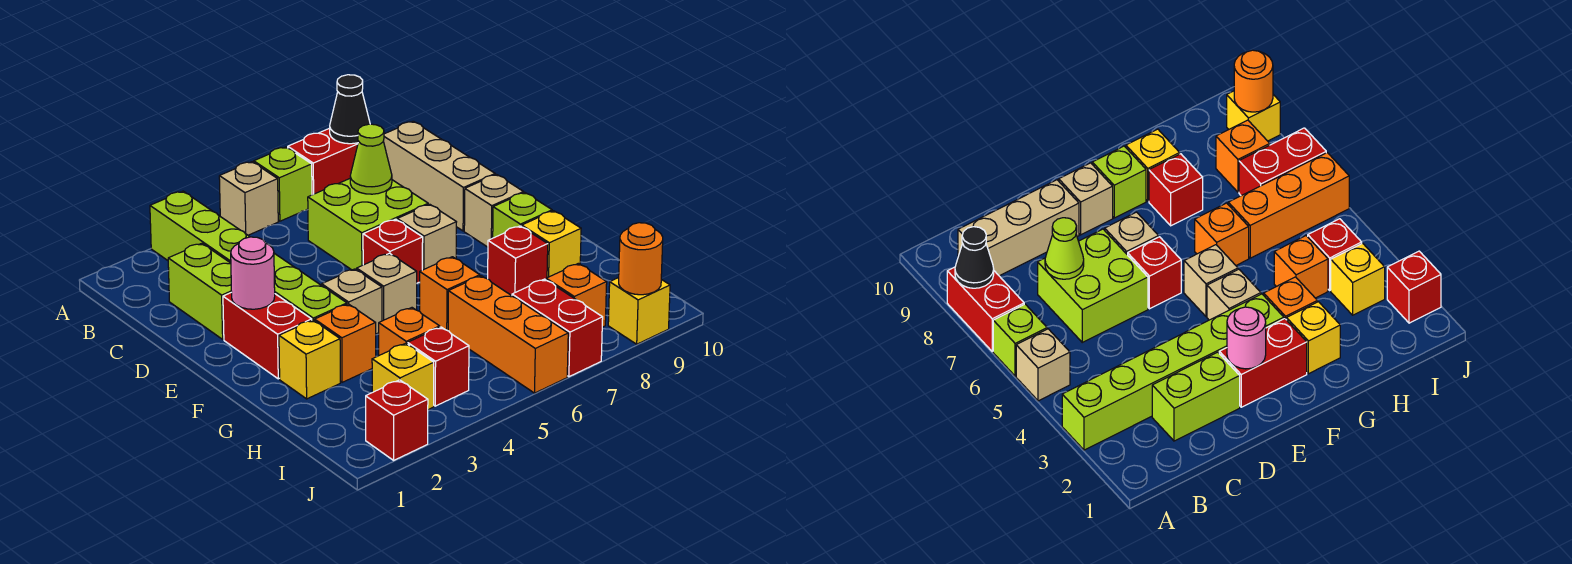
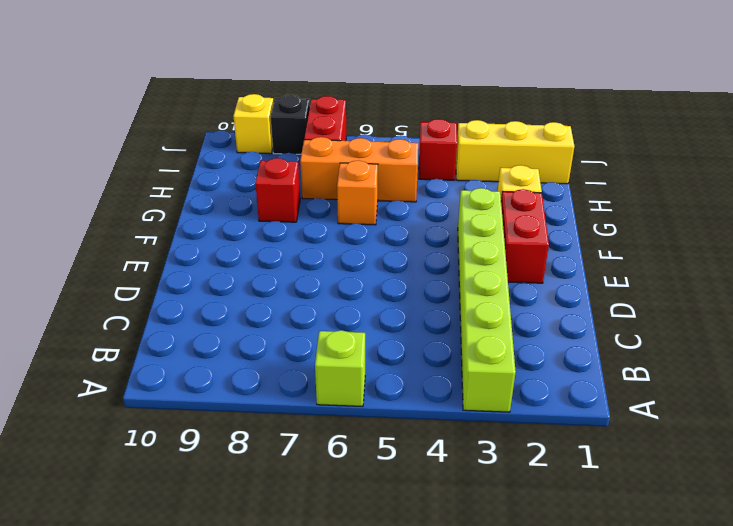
orange brick H5:H7 level 1 -> orange brick H6:J6 level 1
yellow brick I1:I3 level 1 -> yellow brick I3 level 1
black brick J8 level 1 -> none
none -> tan brick A5 level 1
none -> red brick A7:A8 level 1
none -> tan brick B9:D9 level 1
none -> lime brick C2:D2 level 1

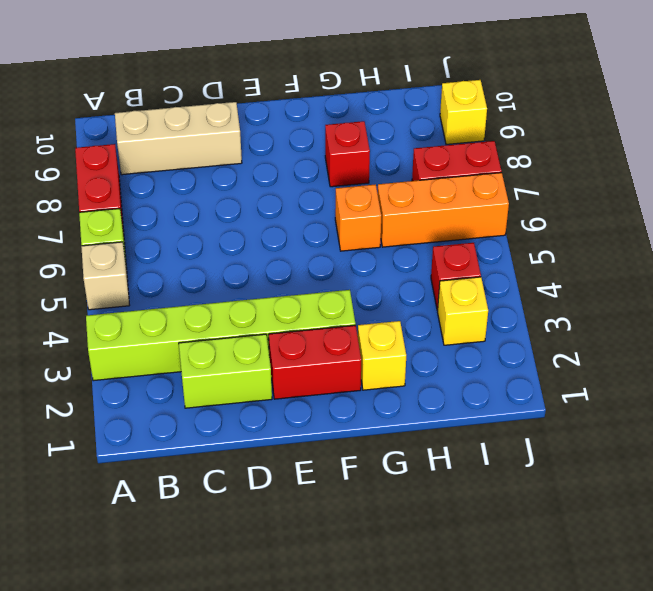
none -> lime brick C6:D7 level 1
none -> red brick E6 level 1
none -> tan brick E7 level 1
none -> tan brick E9 level 1

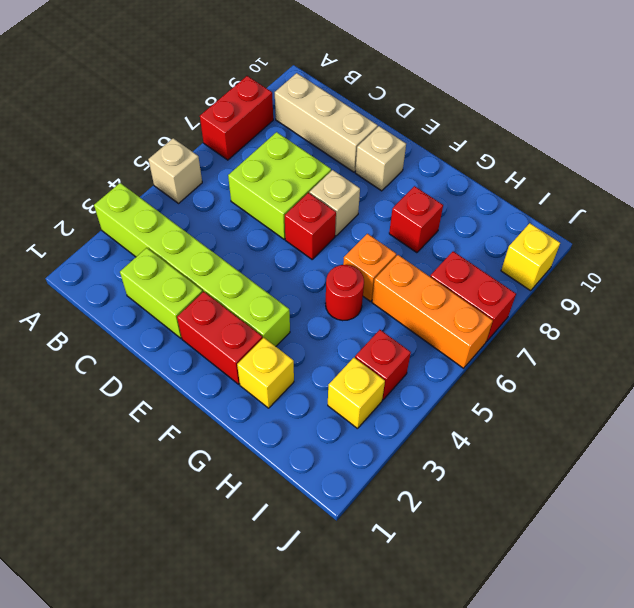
red round brick G5 level 1 -> none
none -> lime brick A6 level 1
none -> tan brick F4 level 1
none -> tan brick F5 level 1
none -> lime brick F9 level 1

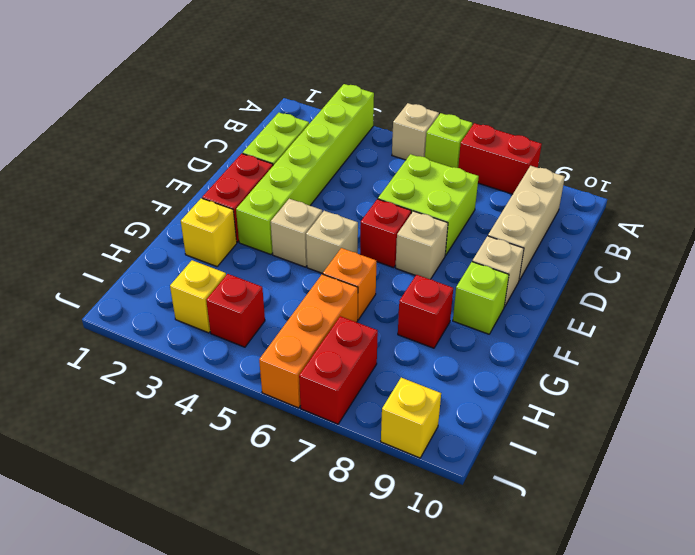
none -> orange brick G3 level 1
none -> yellow brick G9 level 1
none -> orange brick H4 level 1
none -> orange brick I8 level 1

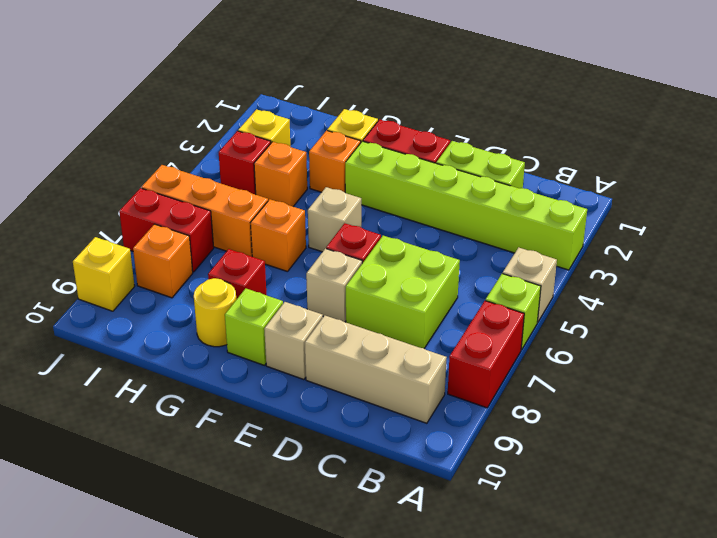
yellow round brick G9 level 1 -> yellow brick G9 level 1
none -> tan brick F4 level 1
none -> red brick J2 level 1
none -> black cone A8 level 2
none -> lime cone C7 level 2

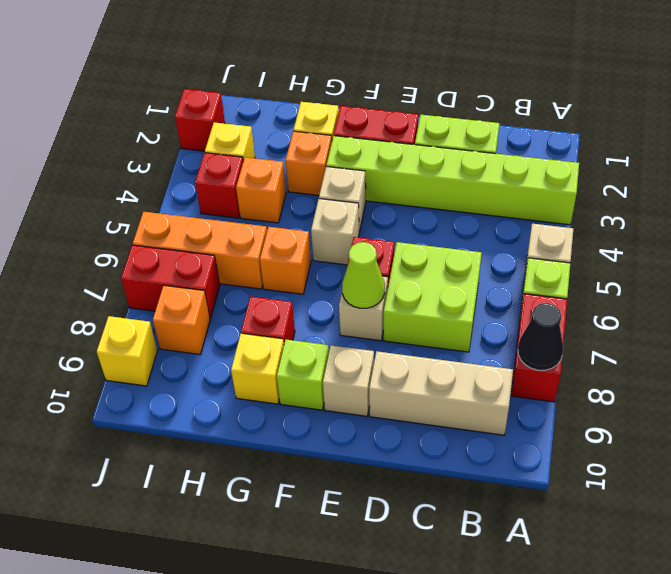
lime cone E7 level 2 -> lime cone C7 level 2
none -> pink round brick E2 level 2
none -> orange round brick J9 level 2

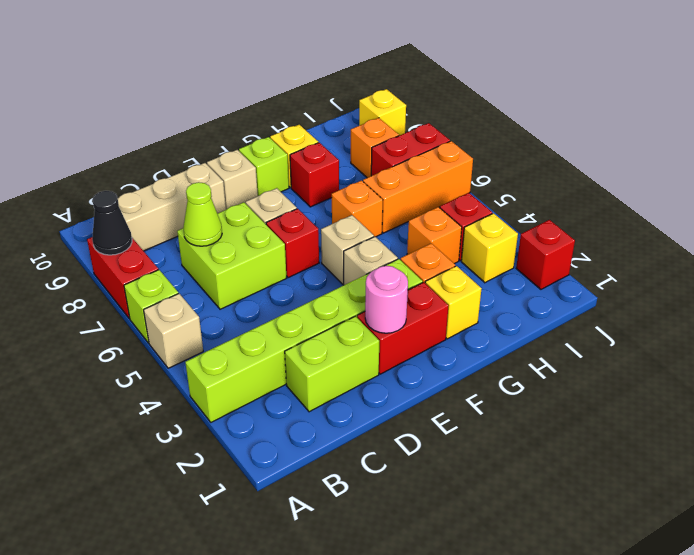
none -> orange round brick J9 level 2

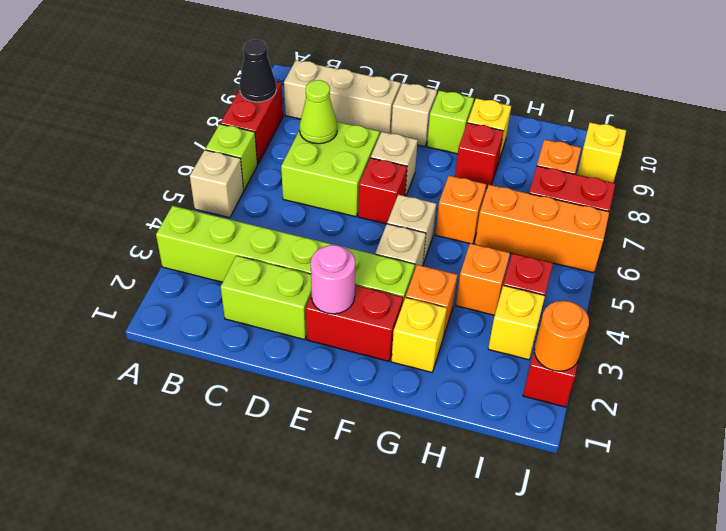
orange round brick J2 level 2 -> orange round brick J9 level 2

